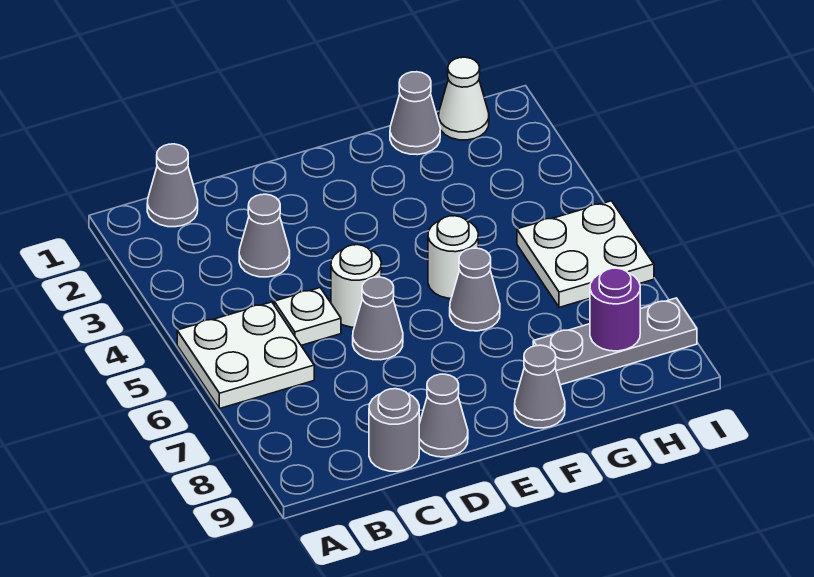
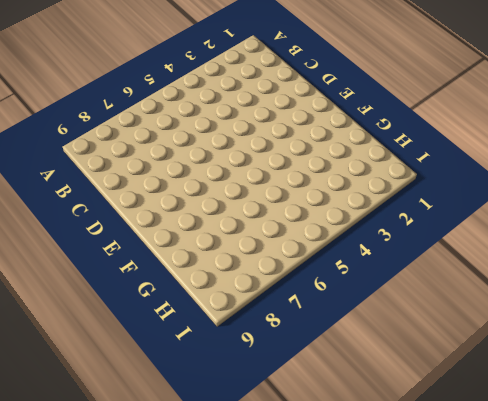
none -> white plate A5:B6 level 1
none -> grey cone B1 level 1
none -> grey cone C3 level 1

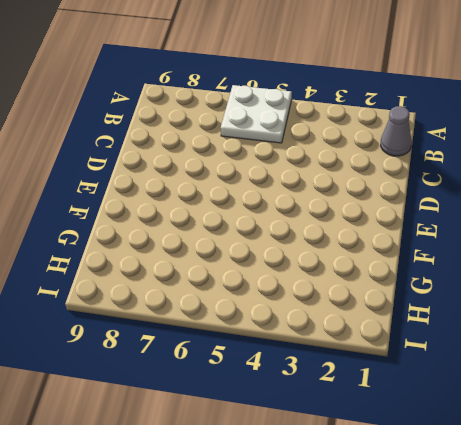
none -> grey cone C3 level 1
none -> white plate C5 level 1
none -> grey round brick C9 level 1

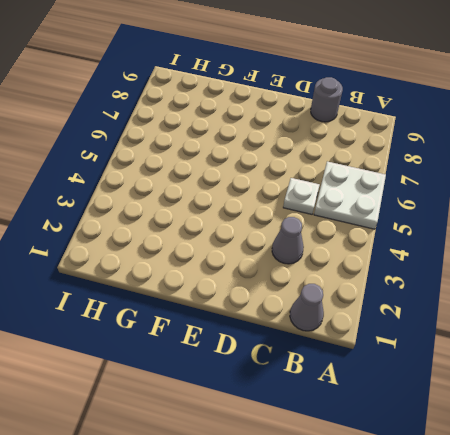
none -> white round brick D5 level 1
none -> grey cone D6 level 1
none -> grey cone D9 level 1

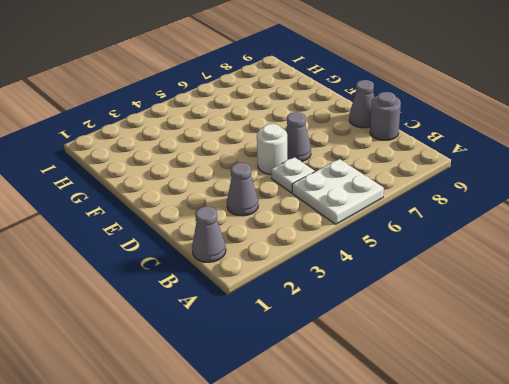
none -> white round brick F5 level 1
none -> grey cone F6 level 1
none -> grey cone F9 level 1

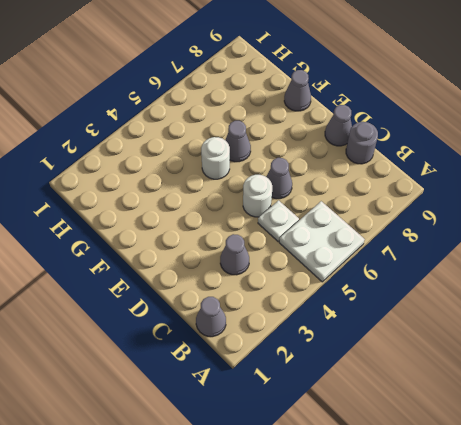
none -> grey cone G1 level 1
none -> grey plate G8:I8 level 1
none -> white cone H1 level 1

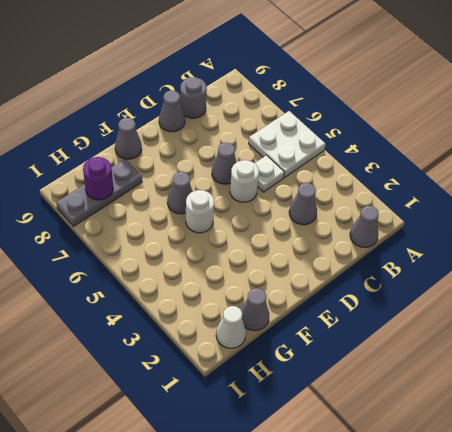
none -> white plate H5:I6 level 1

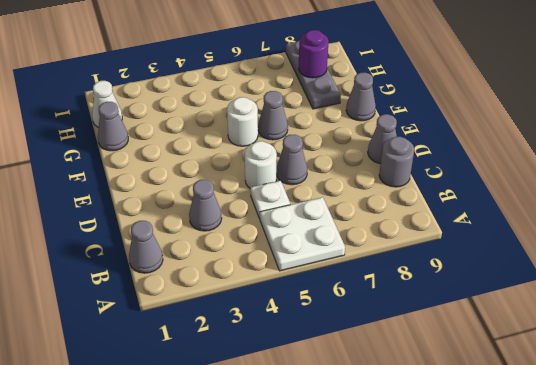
none -> white plate H5:I6 level 1

